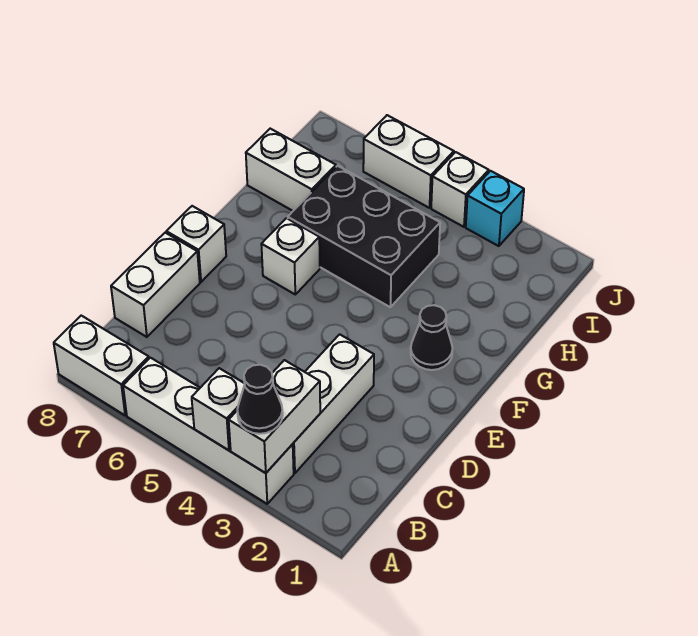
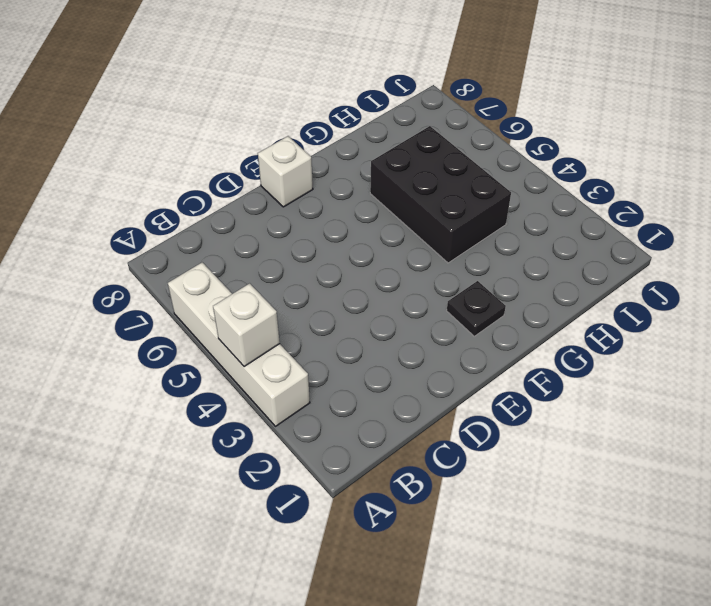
black plate F2 level 1 -> black cone F2 level 1
none -> white brick A7:A8 level 1
none -> white brick B3:D3 level 1
none -> white brick C8:D8 level 1

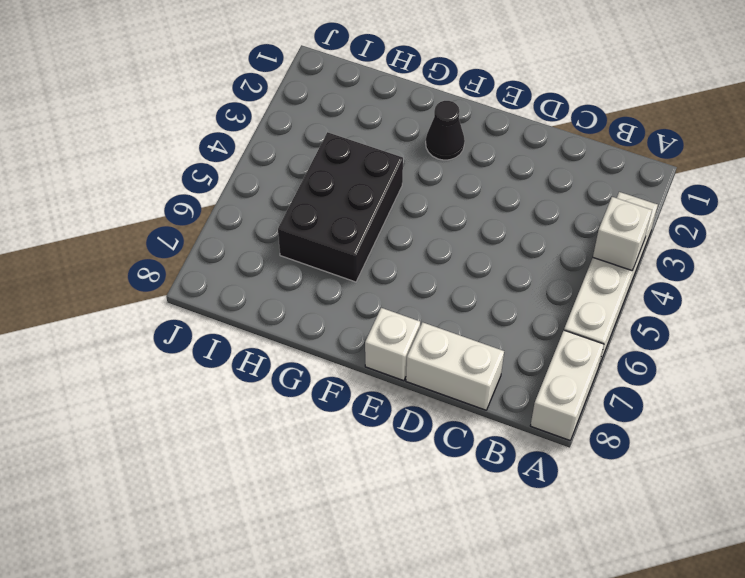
none -> white brick B3:D3 level 1
none -> white brick F6 level 1
none -> white brick H7:H8 level 1

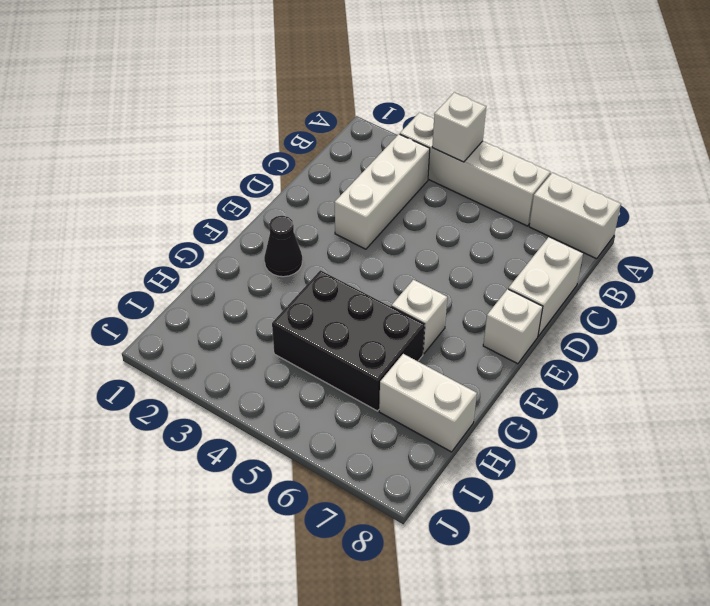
none -> cyan brick J3 level 1
none -> white brick J4 level 1
none -> white brick J5:J6 level 1

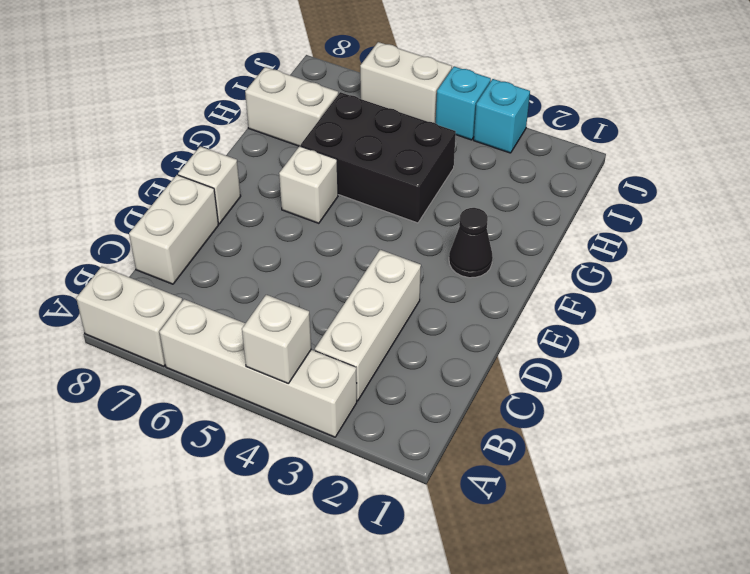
cyan brick J4 level 1 -> white brick J4 level 1
none -> white brick A3:B3 level 2
none -> black cone A3 level 3

